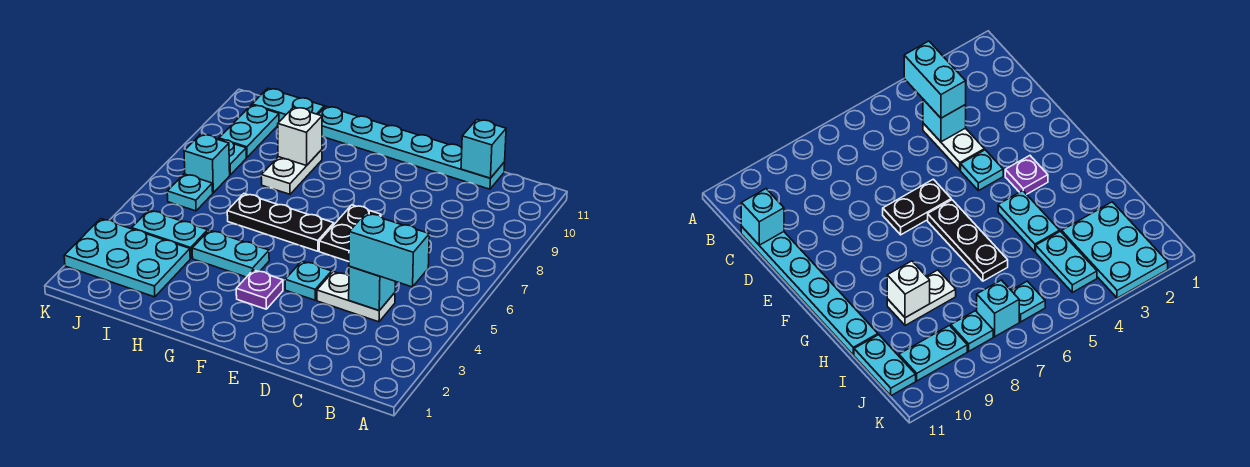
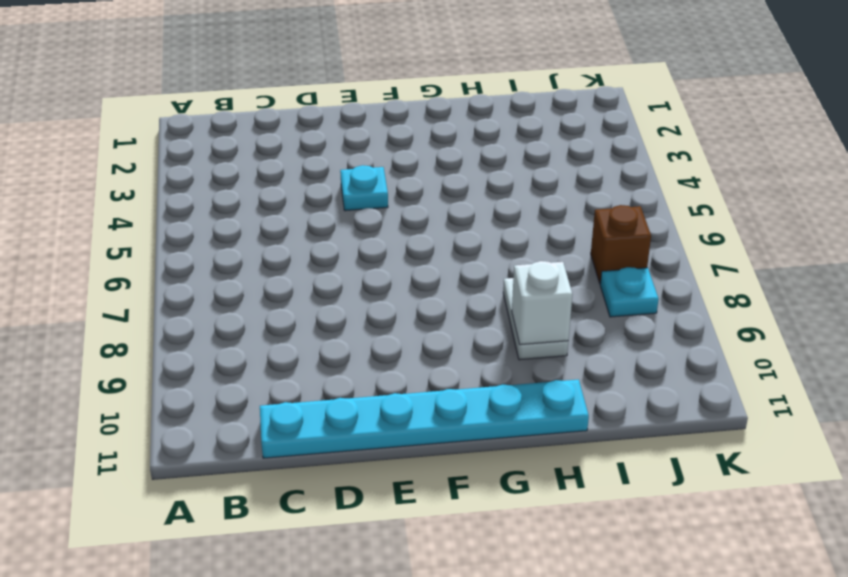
brown brick J7 level 1 -> cyan brick J7 level 1
none -> white plate C4:D4 level 1
none -> black plate E6:E7 level 1
none -> purple plate F3 level 1

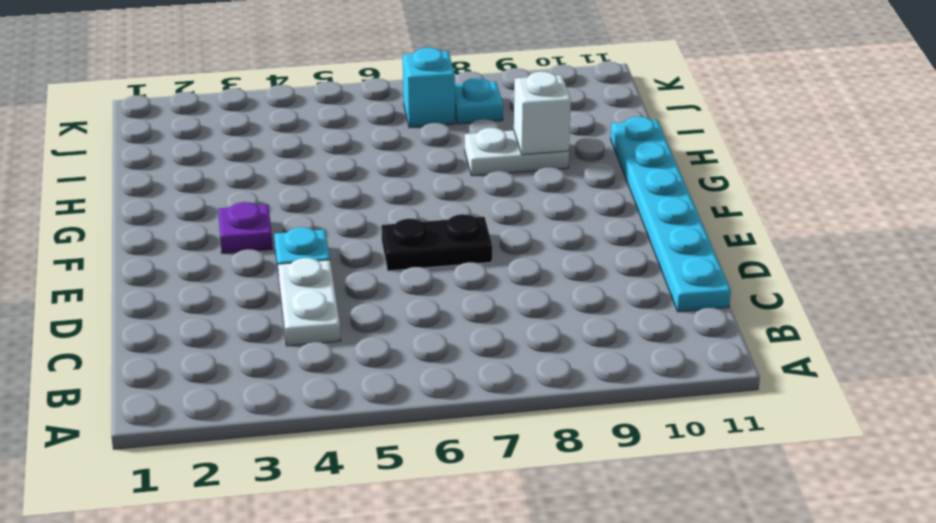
none -> black plate F6:H6 level 1
none -> cyan plate G4:H4 level 1
none -> cyan plate I2:K3 level 1

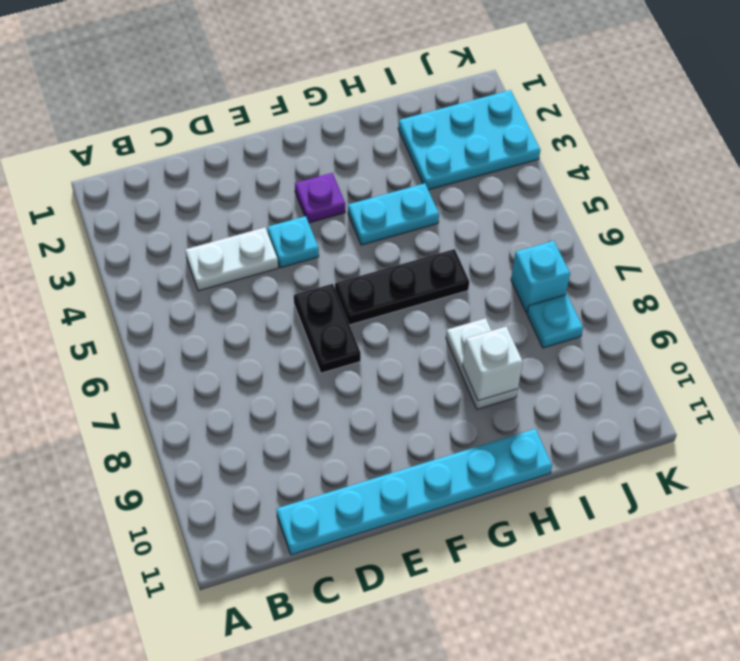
none -> cyan plate I4:J4 level 1
none -> cyan plate I11:J11 level 1
none -> cyan plate J6 level 1

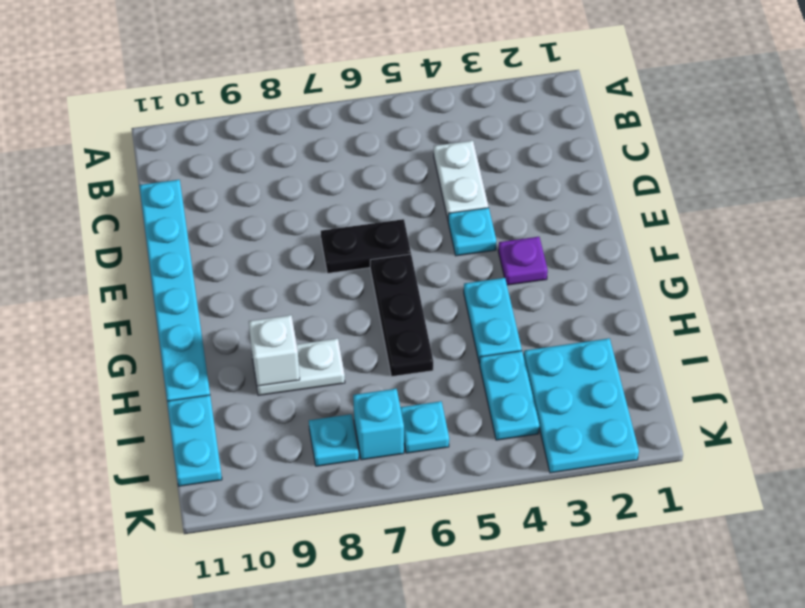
none -> cyan plate J9:J10 level 1
none -> cyan brick C4 level 2
none -> cyan brick C11 level 2

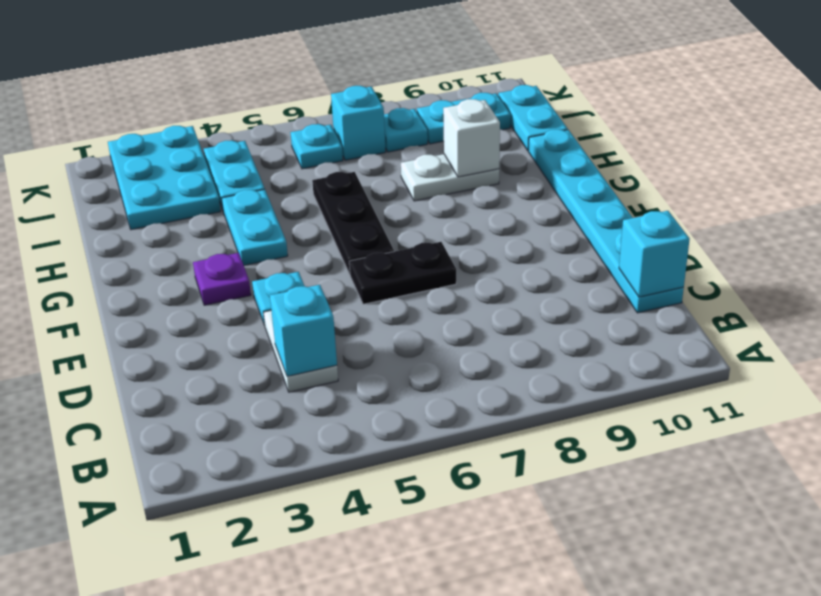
none -> cyan brick B4:C4 level 3

